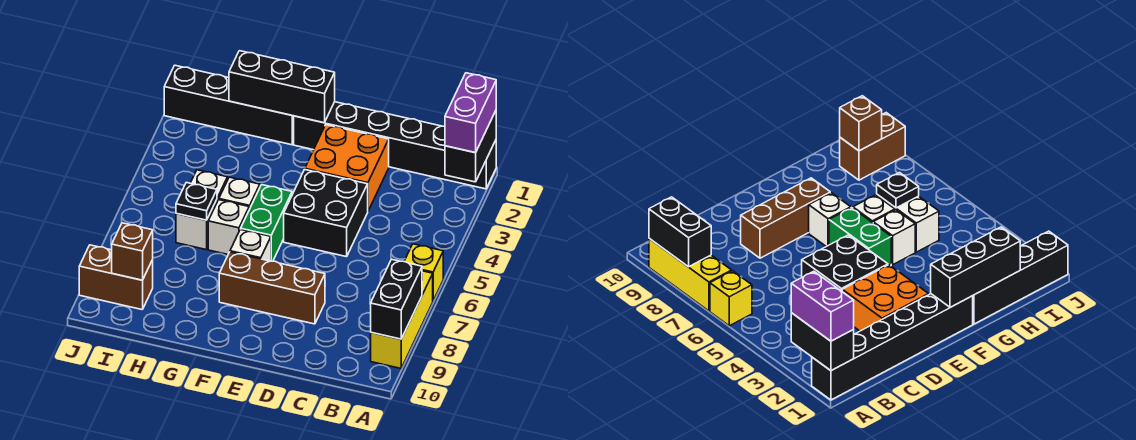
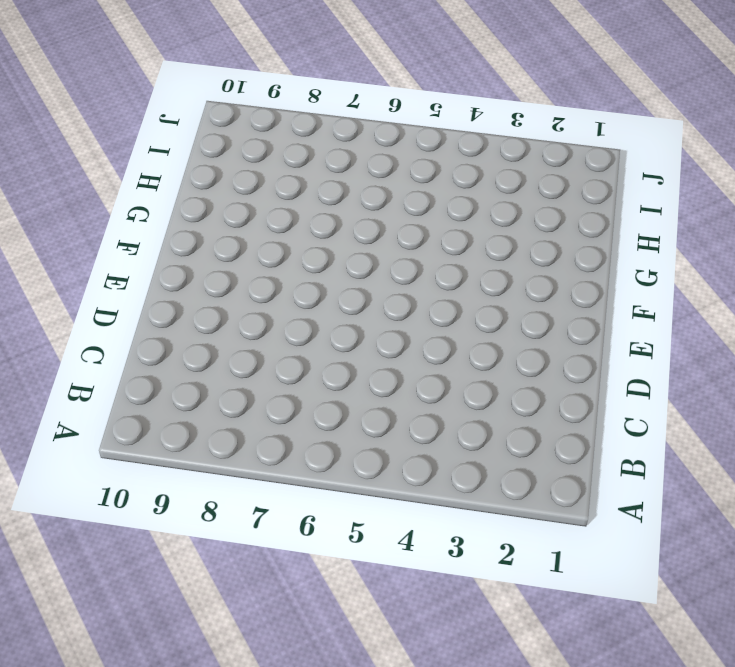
none -> black brick A1:F1 level 1
none -> yellow brick A6 level 1
none -> yellow brick A7:A9 level 1

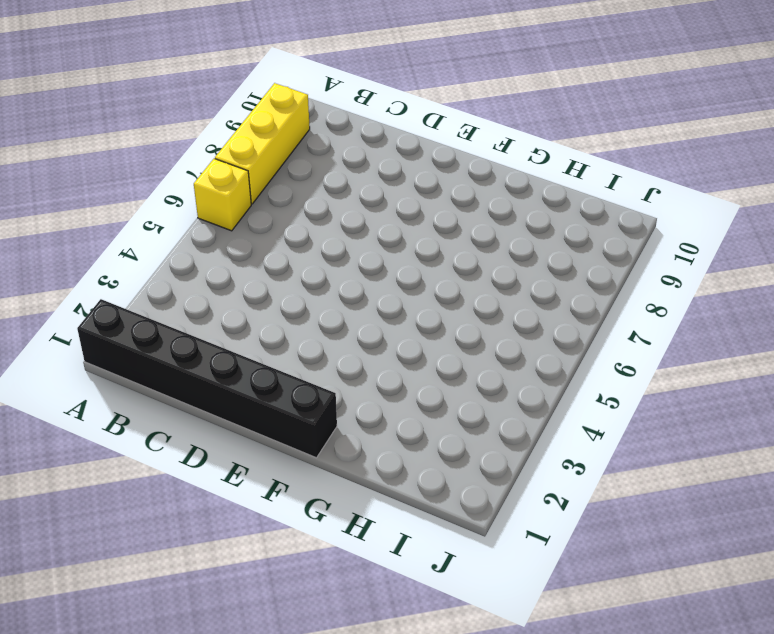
none -> orange brick D2:E3 level 1
none -> black brick D4:E5 level 1
none -> brown brick D8:F8 level 1

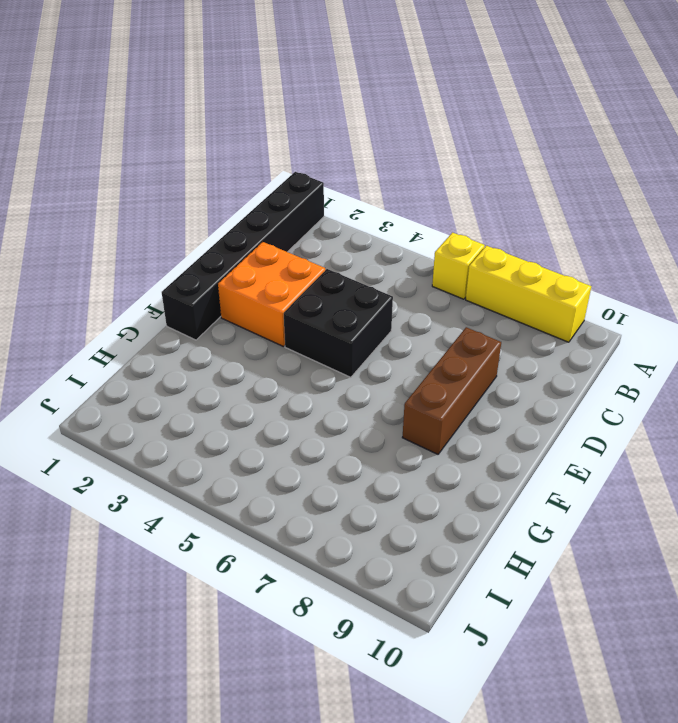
none -> green brick F5:F6 level 1
none -> white brick F7 level 1
none -> black brick G1:J1 level 1

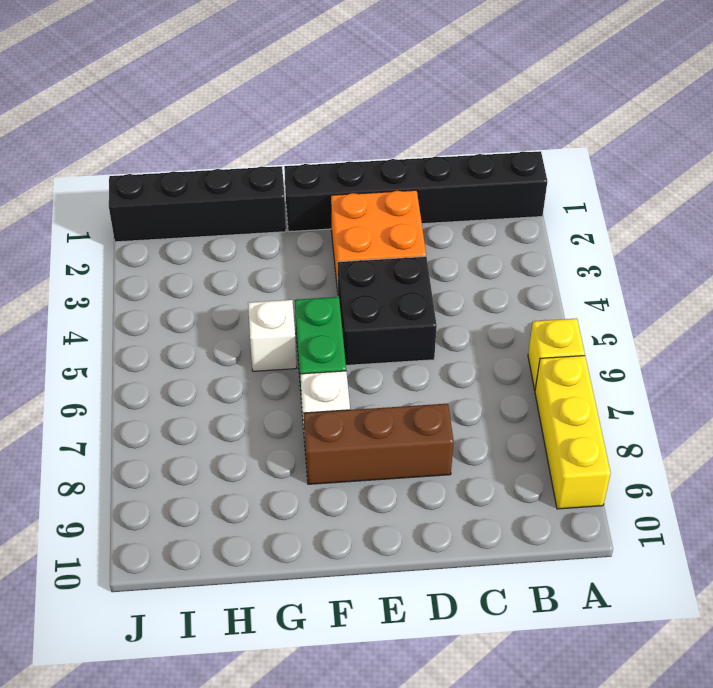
none -> white brick G6 level 1
none -> white brick H5:H6 level 1
none -> brown brick I9:J9 level 1

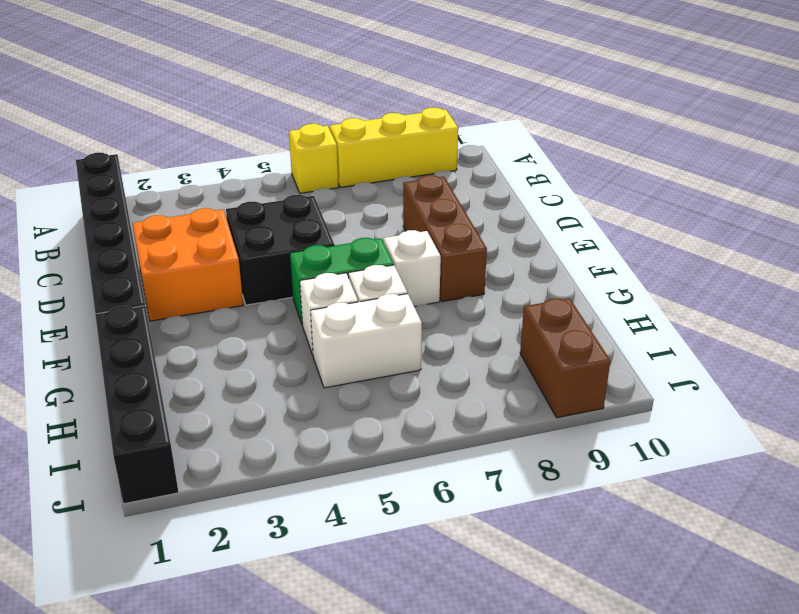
none -> black brick A1:A2 level 2
none -> black brick A8:A9 level 2
none -> black brick F1:H1 level 2

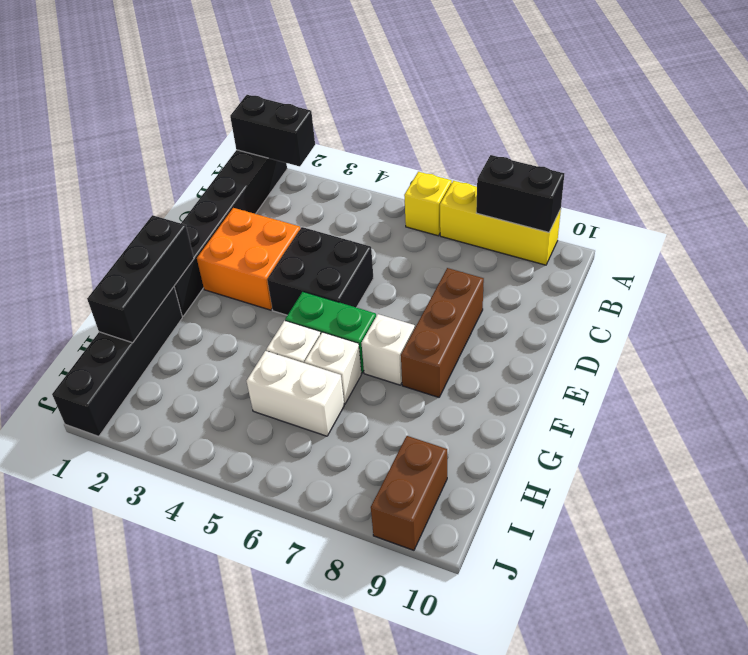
none -> black plate H6 level 2
none -> brown brick I9 level 2
none -> purple brick A1:A2 level 3

